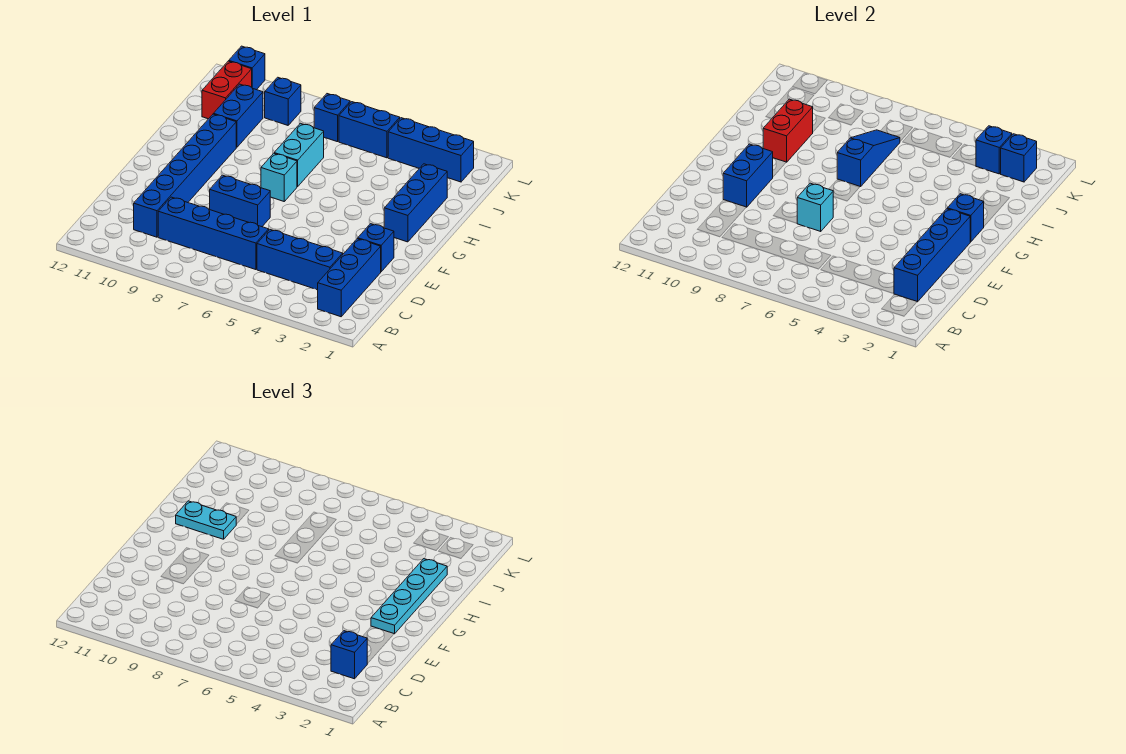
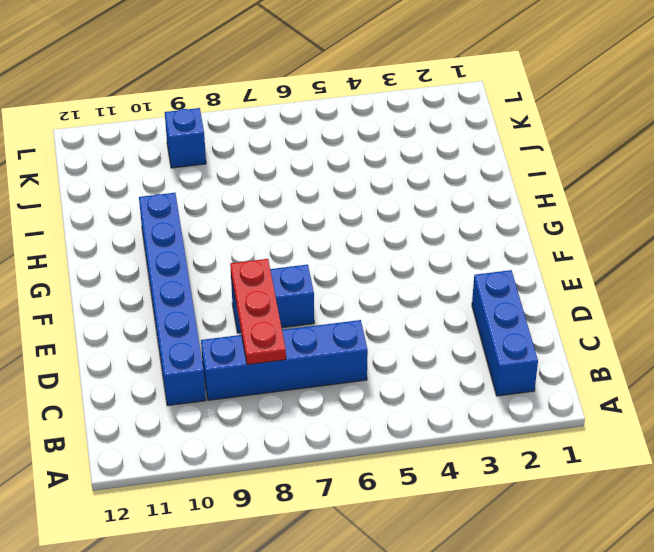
red plate C8:E8 level 2 -> none
none -> blue brick C3:C5 level 1
none -> blue brick E2 level 1
none -> blue brick G2:I2 level 1

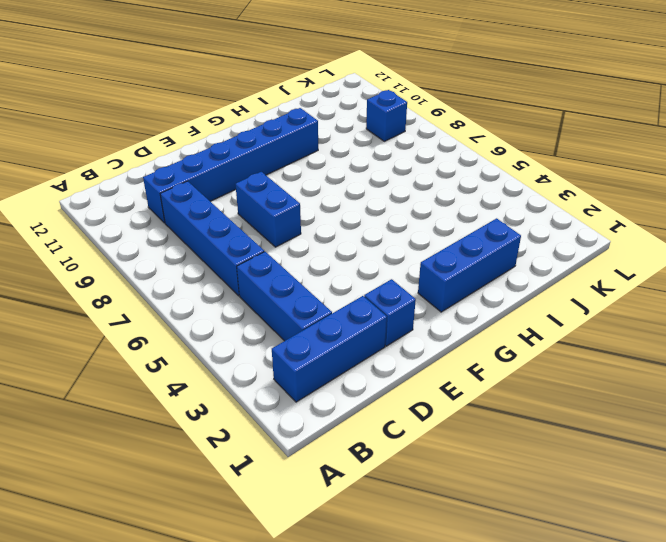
none -> cyan brick G7 level 1
none -> cyan brick H7:I7 level 1
none -> blue brick I10:J10 level 1

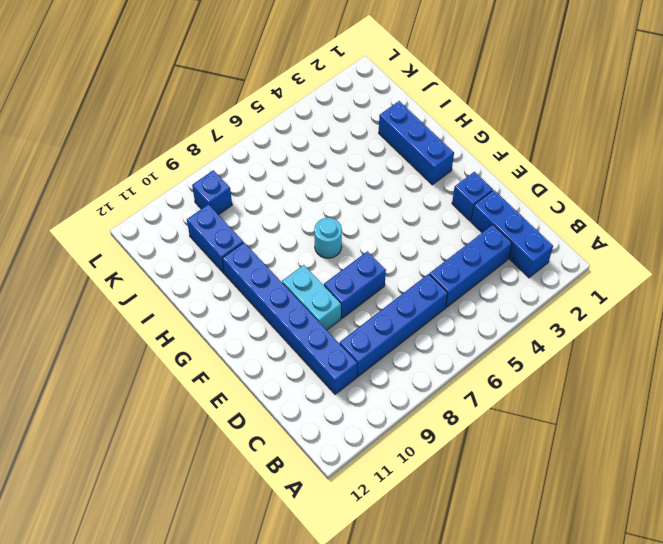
cyan brick E9:F9 level 1 -> cyan brick H7:I7 level 1
cyan round brick G7 level 1 -> cyan brick G7 level 1
none -> red brick J11:K11 level 1
none -> blue brick K2:K4 level 1
none -> blue brick K5:K6 level 1

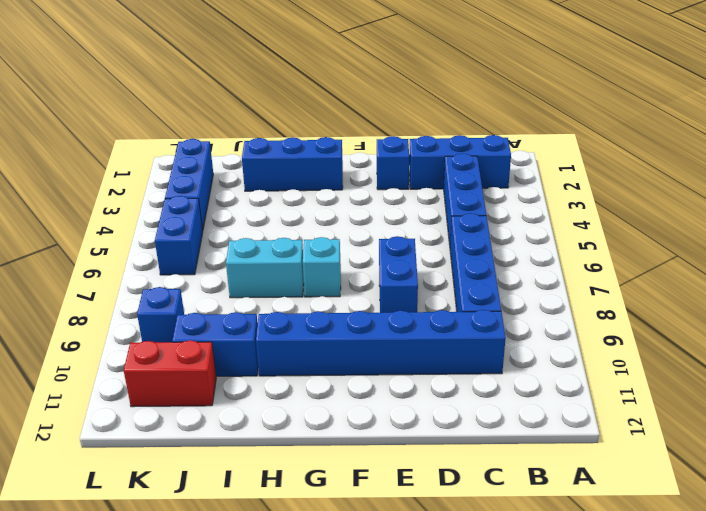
none -> blue brick K7 level 1
none -> blue brick L11 level 1
none -> blue brick C2:F2 level 2

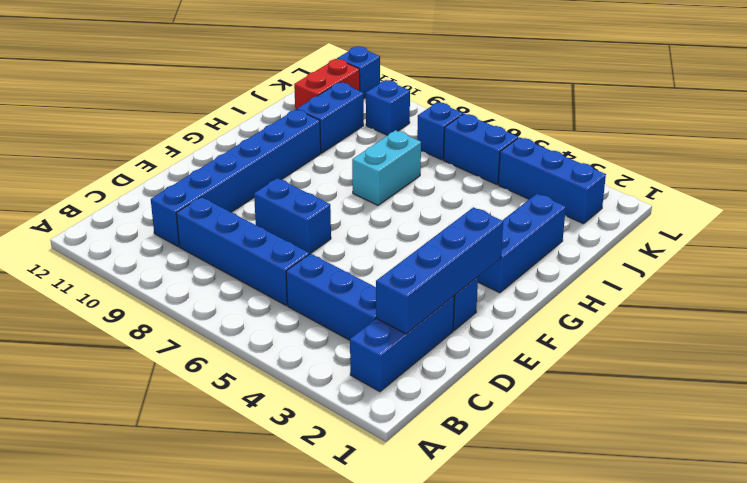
none -> cyan brick G7 level 1
none -> cyan brick E7 level 2
none -> blue brick E10:F10 level 2

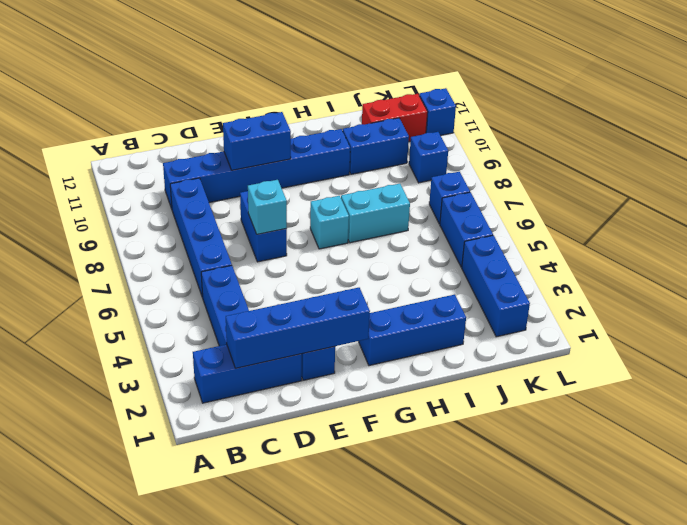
none -> blue brick G2 level 2
none -> blue slope H7:J7 level 2 top H
none -> red brick H10:I10 level 2

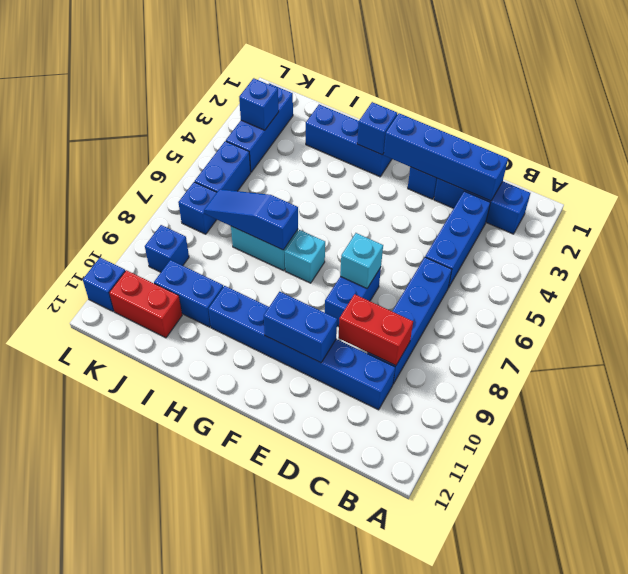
red brick C9:D9 level 2 -> red brick H10:I10 level 2
none -> blue brick K2 level 2
none -> blue brick C2 level 3
none -> cyan plate F2:I2 level 3

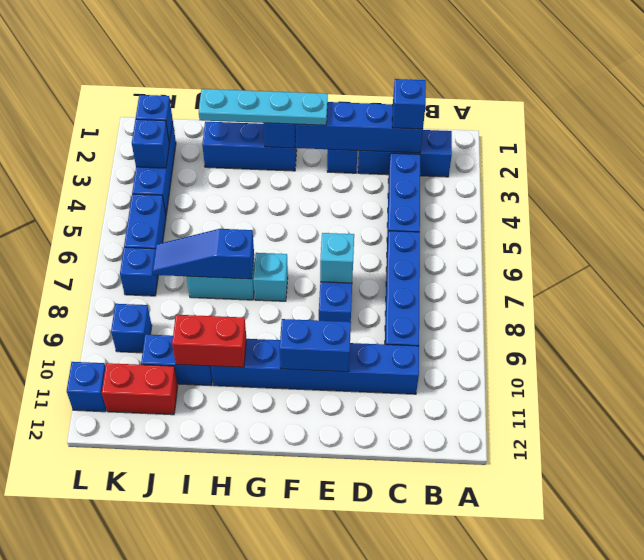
none -> cyan plate H10:H11 level 3

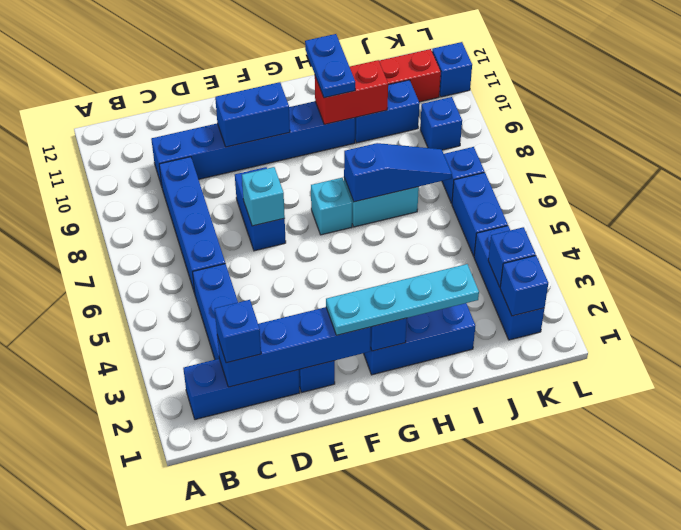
blue plate H10:H11 level 3 -> cyan plate H10:H11 level 3

